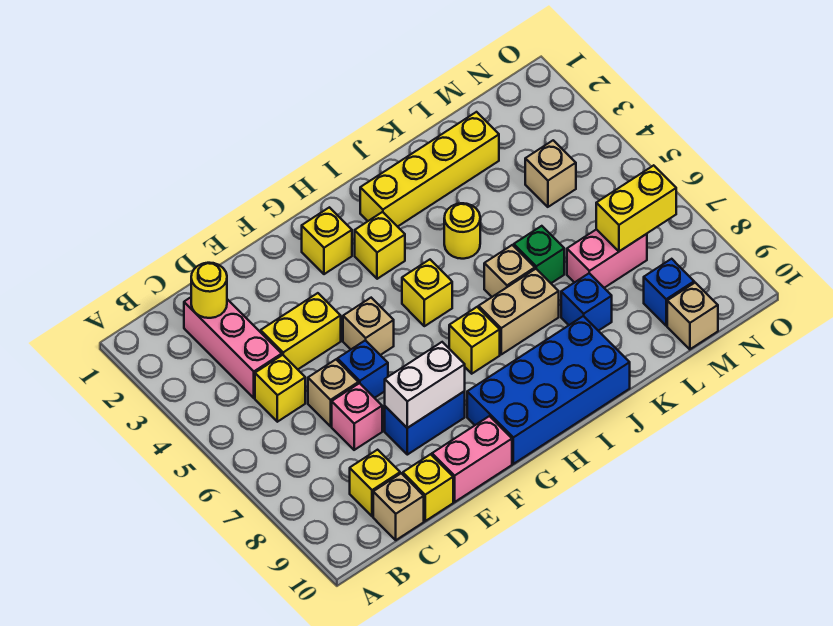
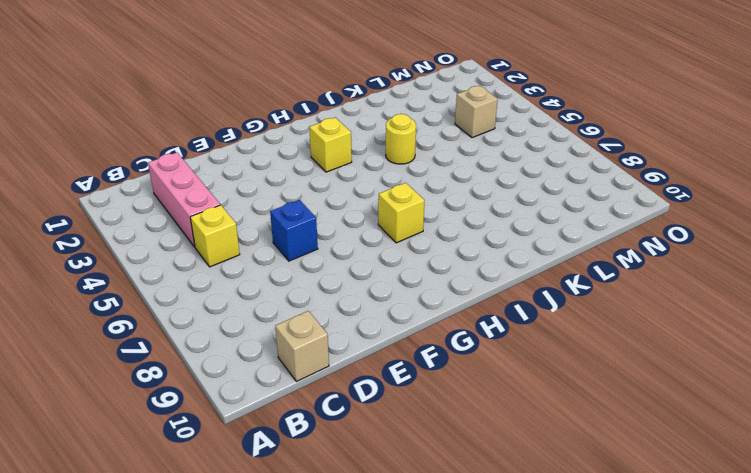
none -> yellow brick C9 level 1
none -> yellow brick D4:E4 level 1
none -> tan brick D6 level 1
none -> pink brick D7 level 1

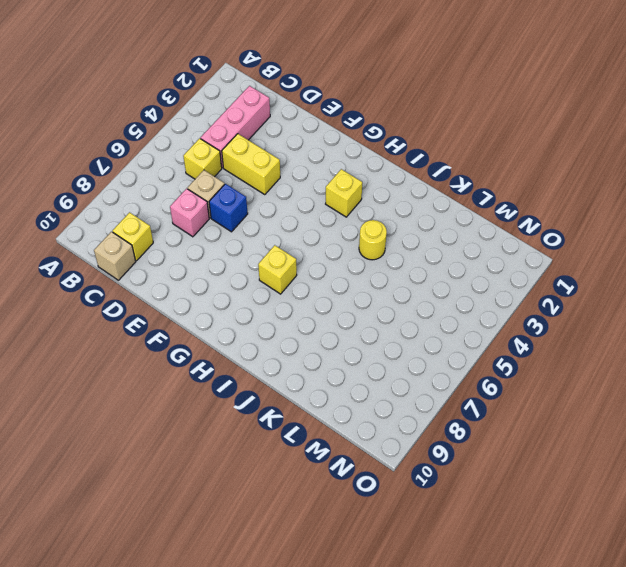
none -> yellow brick D10 level 1
none -> blue brick E8:F8 level 1
none -> pink brick E10:F10 level 1
none -> tan brick F5 level 1

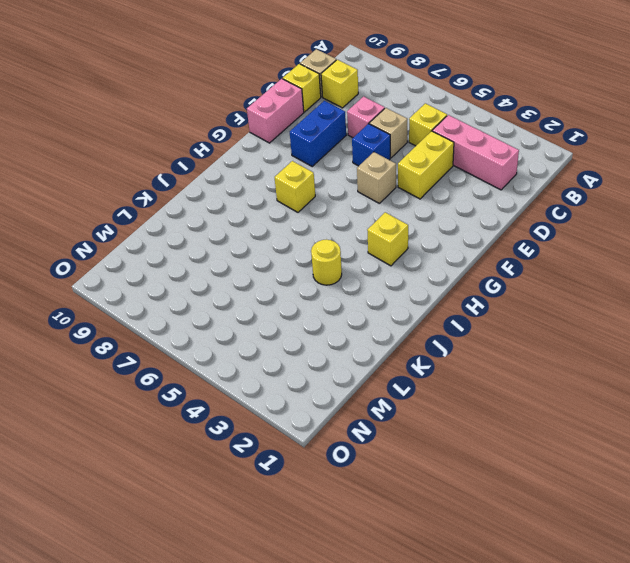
none -> yellow brick G2 level 1
none -> blue brick G9:J10 level 1
none -> yellow brick H5 level 1
none -> yellow brick I2:L2 level 1

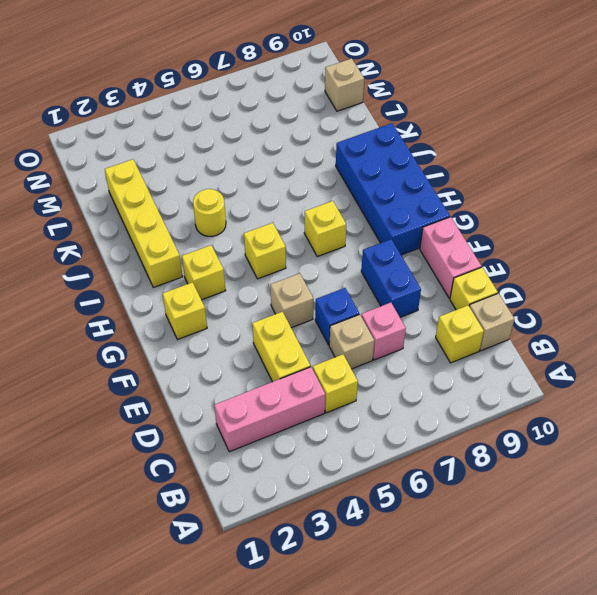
none -> tan brick I7:J7 level 1
none -> tan brick J6 level 1
none -> green brick K6 level 1
none -> blue brick K8 level 1

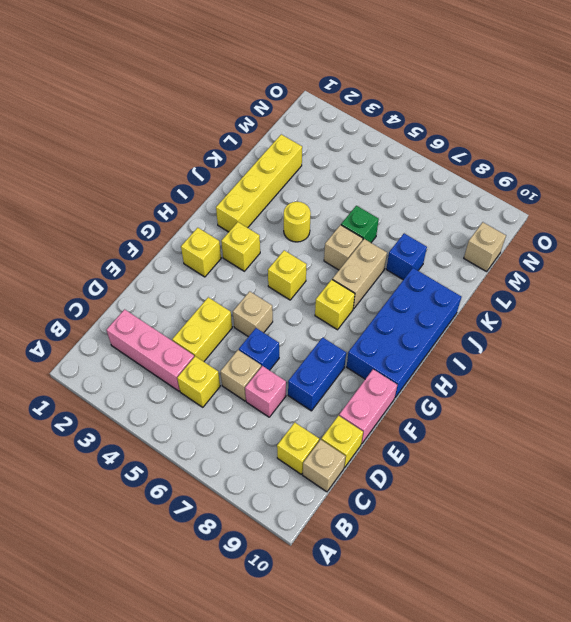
none -> pink brick L7:M7 level 1
none -> tan brick M4 level 1
none -> blue brick M9 level 1
none -> yellow round brick C2 level 2

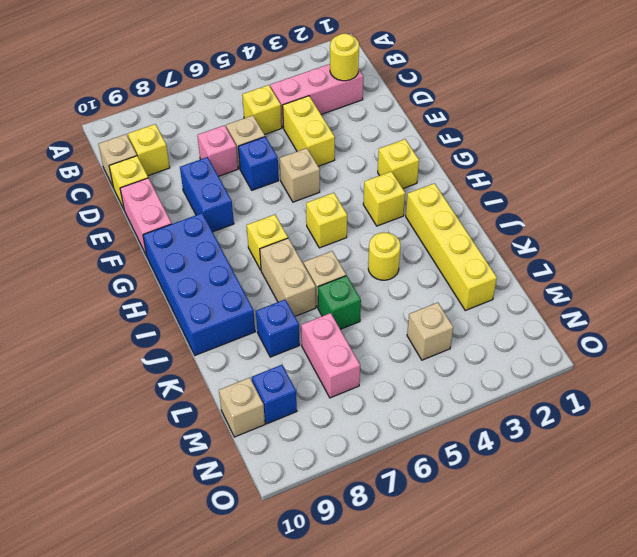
none -> white brick E8:F8 level 2
none -> yellow brick M7:N7 level 2

